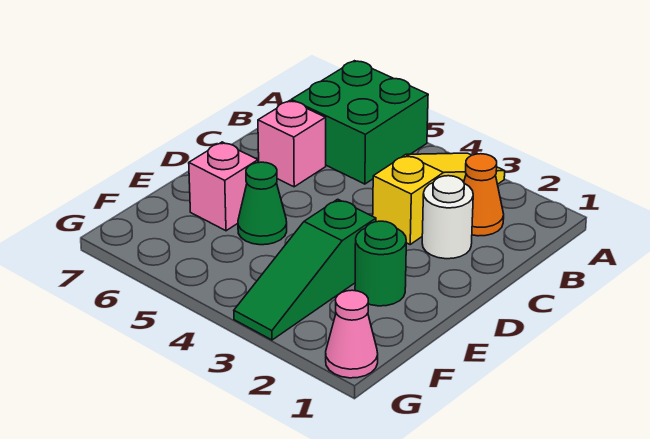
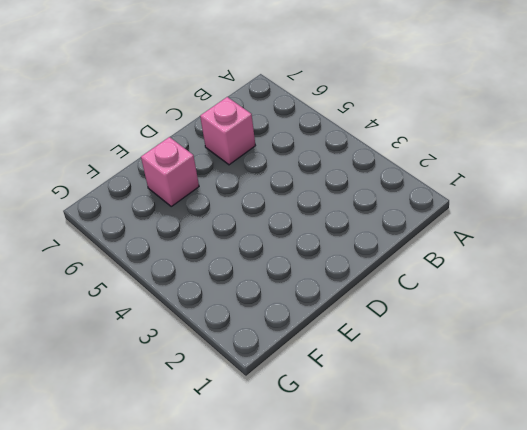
none -> yellow slope A3:C3 level 1 top C
none -> green brick A5:B6 level 1

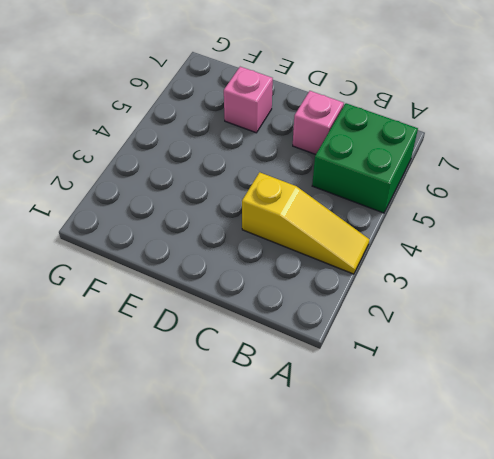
none -> orange cone B2 level 1
none -> white round brick C2 level 1

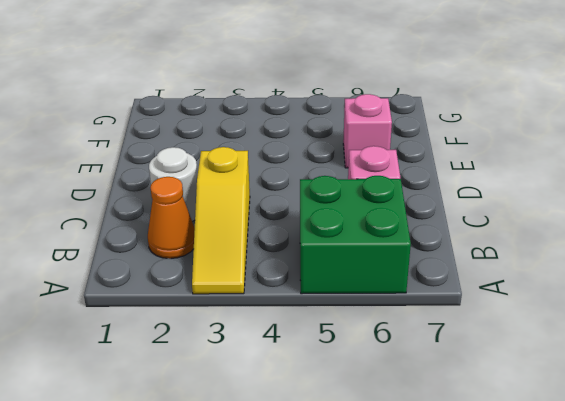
none -> green round brick E2 level 1
none -> green slope E3:G3 level 1 top E

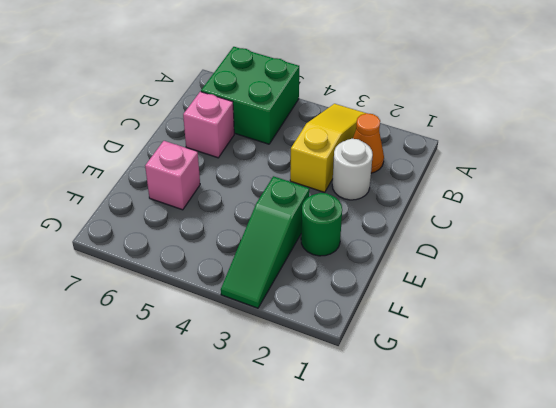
none -> green cone E5 level 1
none -> pink cone G1 level 1

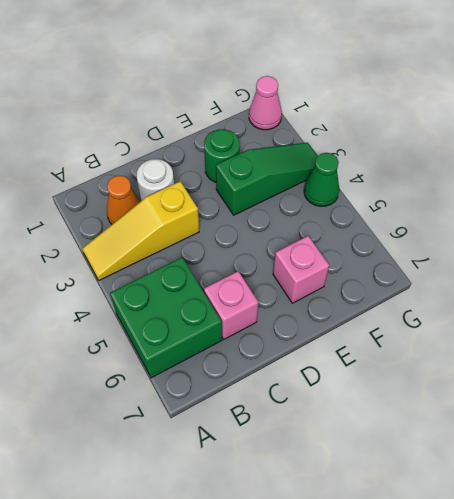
green cone G4 level 1 -> green cone E5 level 1

